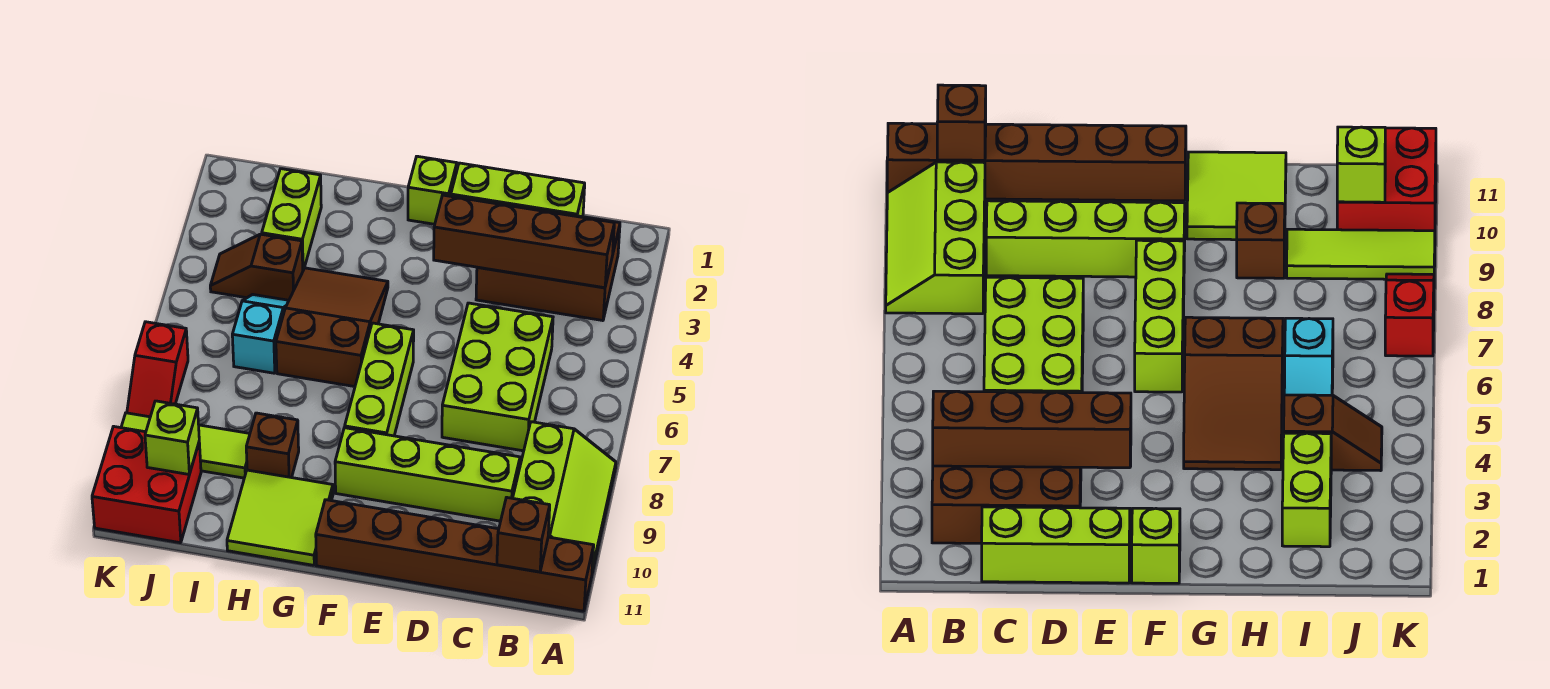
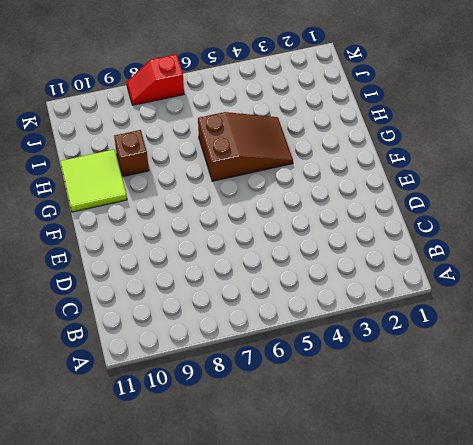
none -> lime slope A8:B10 level 1 top B
none -> brown brick A11:F11 level 1
none -> brown brick B2:D3 level 1

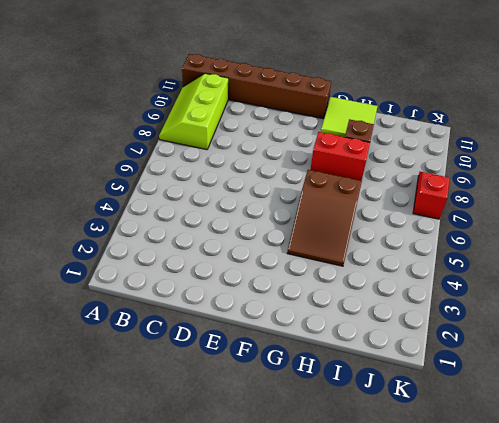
red brick G8:H8 level 1 -> none
none -> brown brick B2:D3 level 1
none -> lime brick C1:E1 level 1
none -> lime brick C5:D7 level 1

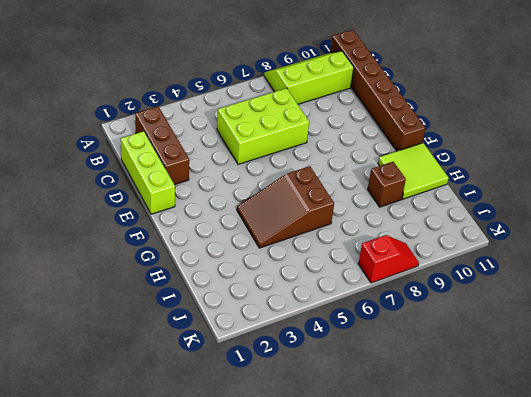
brown brick B2:D2 level 1 -> brown brick B2:D3 level 1
none -> lime brick C9:F9 level 1
none -> lime brick F1 level 1
none -> lime brick F6:F8 level 1

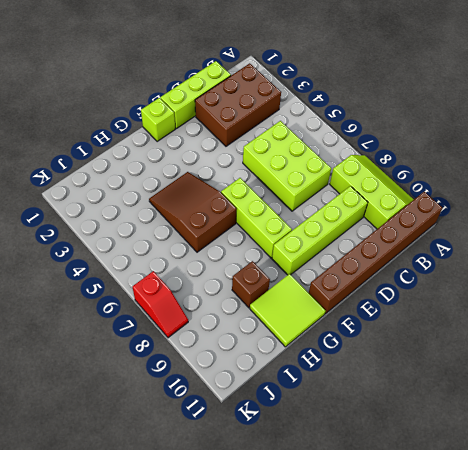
none -> lime brick I2:I3 level 1
none -> brown slope I4:J4 level 1 top I
none -> cyan slope I5:I6 level 1 top 6

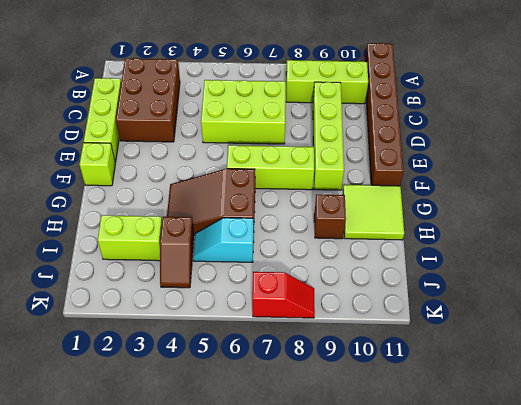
none -> lime tile I9:K9 level 1
none -> red brick J10:K11 level 1
none -> brown brick B3:E3 level 2

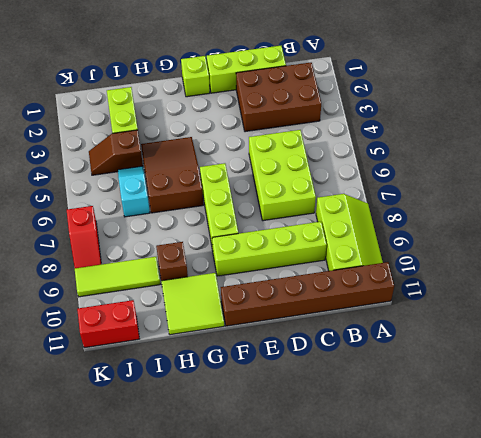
red brick J11:K11 level 1 -> red brick J10:K11 level 1
none -> brown brick B3:E3 level 2
none -> brown brick B11 level 2
none -> lime brick J10 level 2

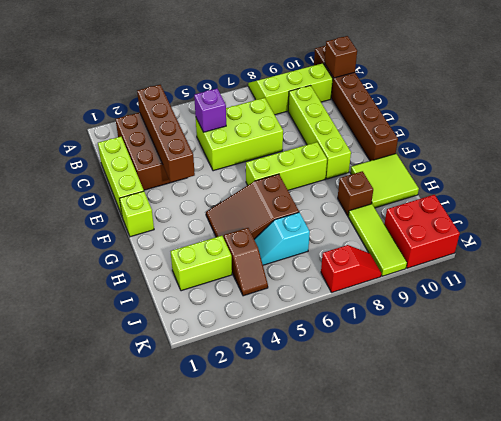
purple brick C5 level 2 -> none
none -> lime brick J10 level 2

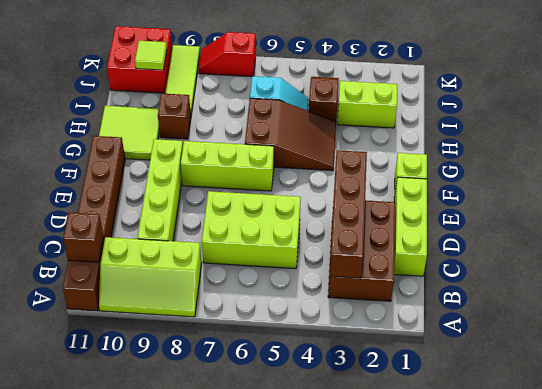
lime tile J10 level 2 -> lime brick J10 level 2

